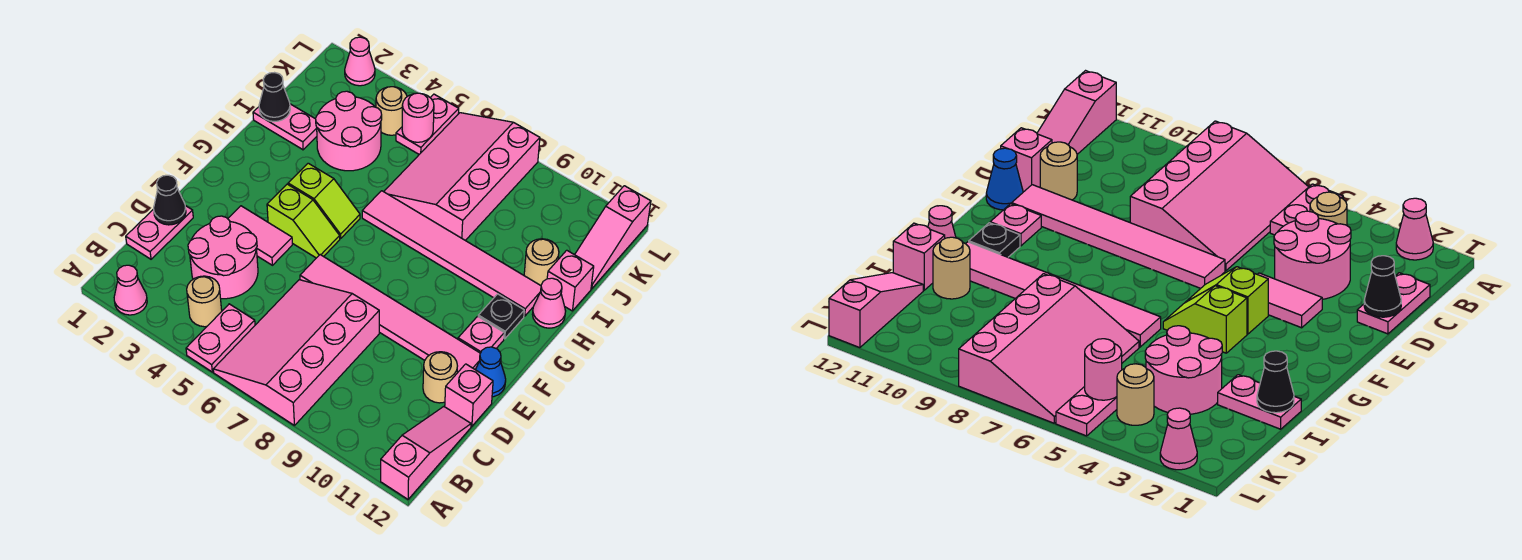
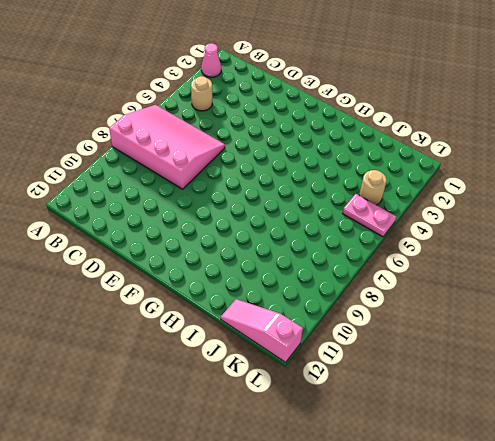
none -> pink plate A5:B5 level 1
none -> pink slope A12:C12 level 1 top A
none -> pink plate C1:D1 level 1
none -> pink round brick C3:D4 level 1

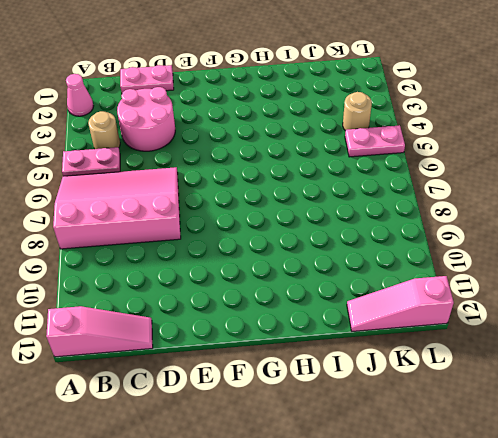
none -> tan round brick D11 level 1
none -> pink brick D12 level 1
none -> pink tile E3:E4 level 1
none -> pink tile E6:E11 level 1

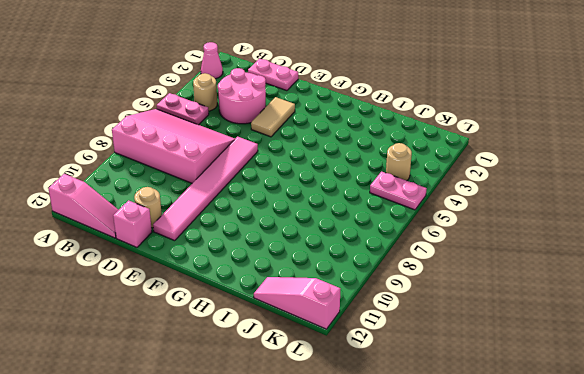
tan tile E3:E4 level 1 -> pink tile E3:E4 level 1
none -> blue cone E12 level 1
none -> lime slope F4:F5 level 1 top 4
none -> pink plate F11 level 1
none -> lime slope G4:G5 level 1 top 4

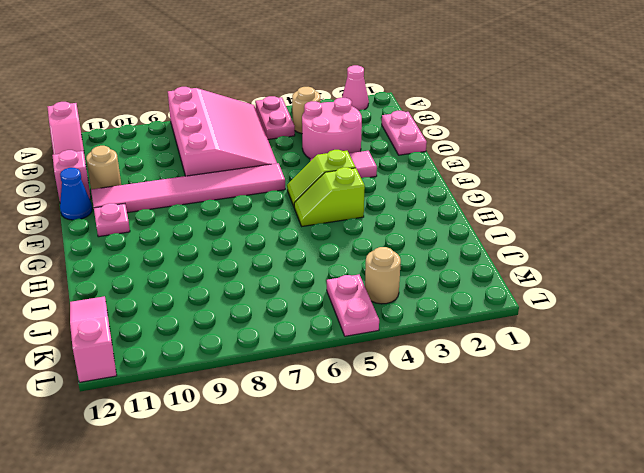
none -> black plate G11 level 1
none -> pink tile H6:H11 level 1
none -> pink cone H12 level 1
none -> pink plate I1:I2 level 1

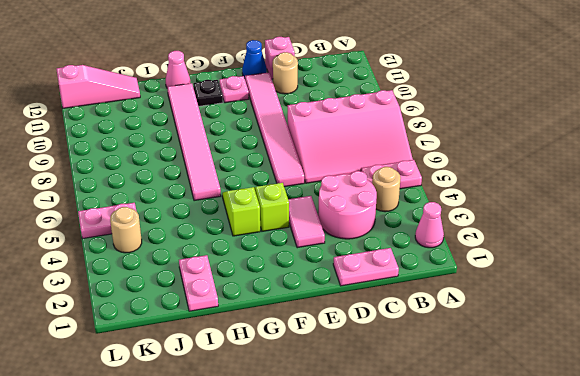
none -> pink slope A12:C12 level 1 top A
none -> pink round brick I3:J4 level 1
none -> pink slope I6:L8 level 1 top 8
none -> tan round brick I11 level 1

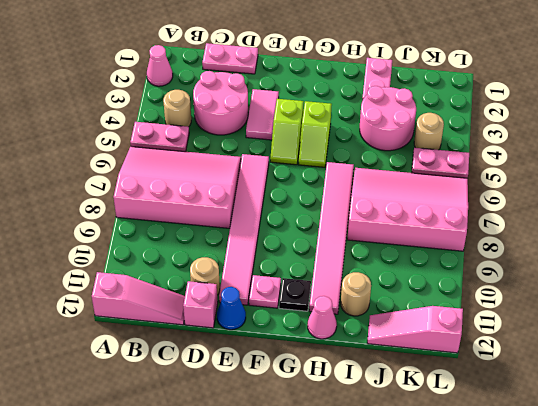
none -> pink brick I12 level 1
none -> pink cone L2 level 1
none -> black cone D1 level 2
none -> black cone I1 level 2

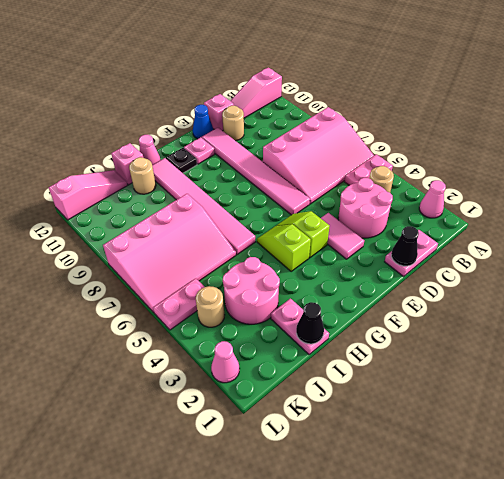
none -> pink round brick K5 level 2

